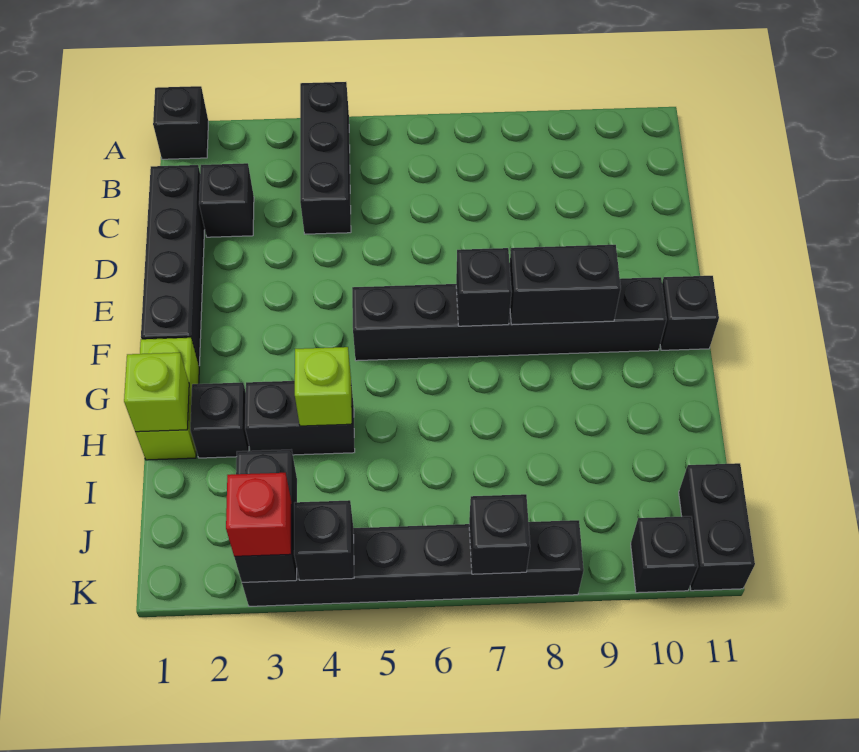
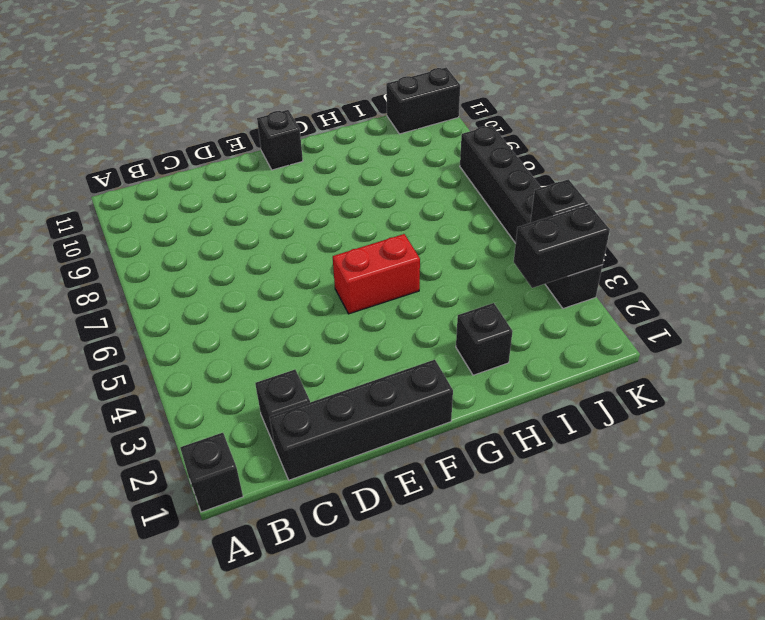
red brick F5:G5 level 1 -> black brick F5:F10 level 1
none -> black brick A4:C4 level 1
none -> lime brick G1:H1 level 1
none -> black brick H3:H4 level 1

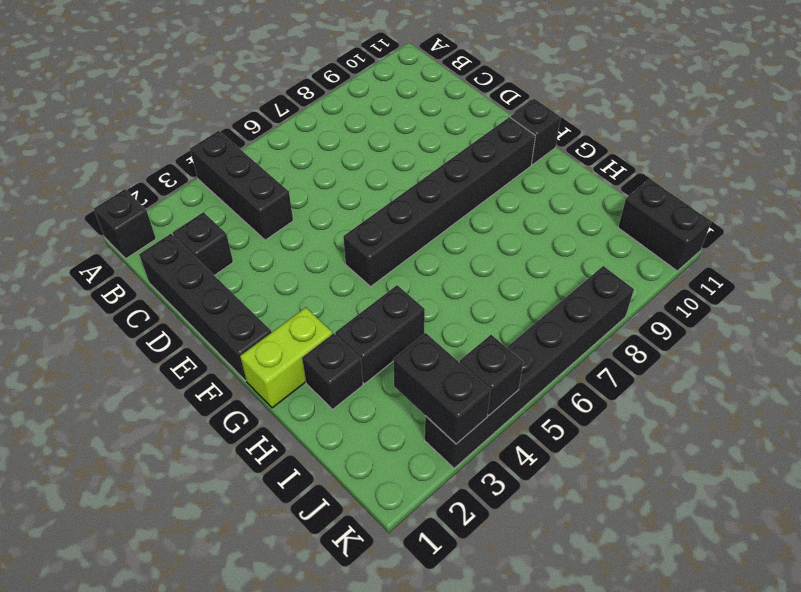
lime brick G1:G2 level 1 -> lime brick G1:H1 level 1
none -> black brick K10 level 1
none -> black brick F7 level 2
none -> black brick F8:F9 level 2

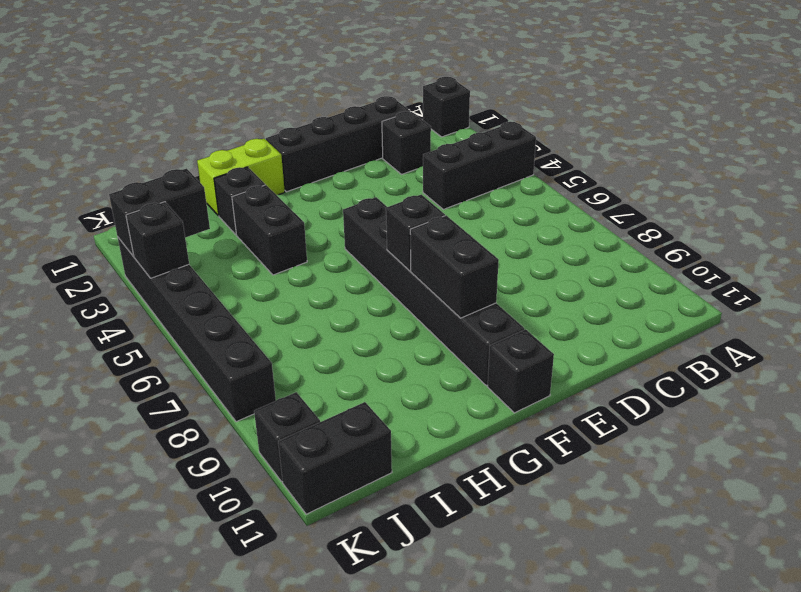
none -> lime brick H1 level 2
none -> lime brick H4 level 2
none -> black brick K7 level 2

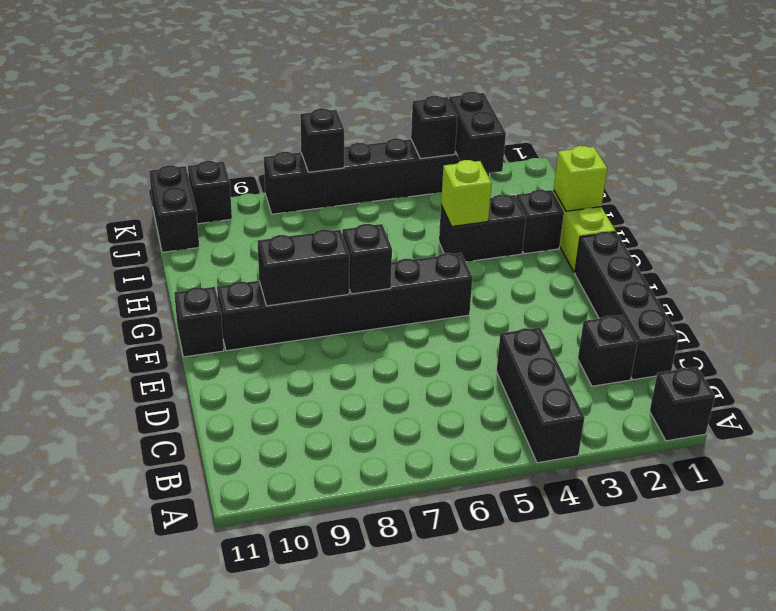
none -> red brick K3 level 3

